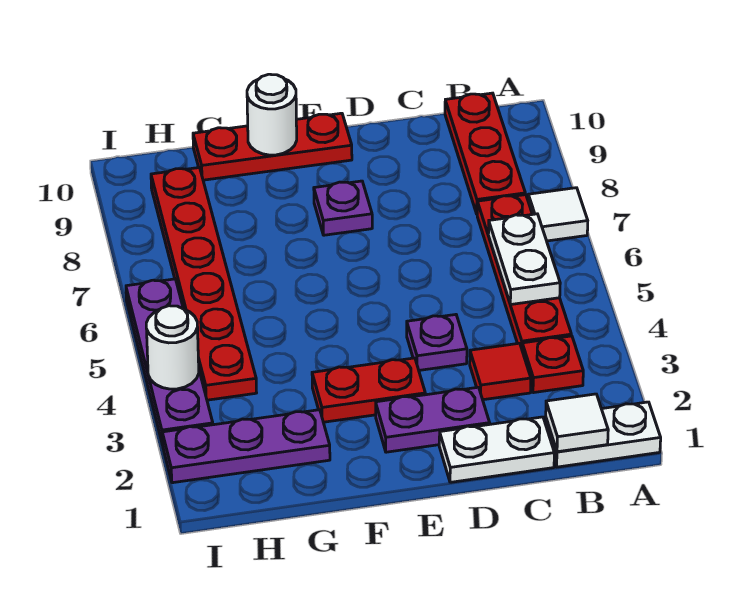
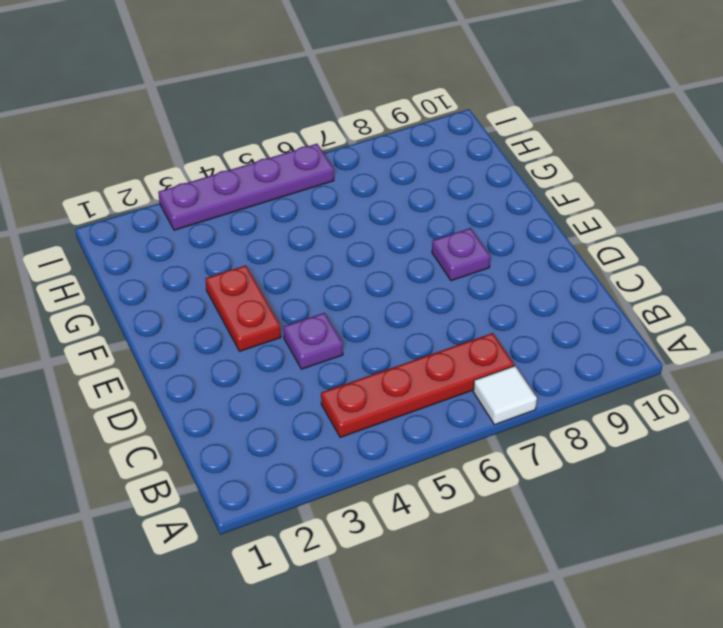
none -> white plate A1:B1 level 1
none -> red plate B3 level 1
none -> red plate B8:B10 level 1

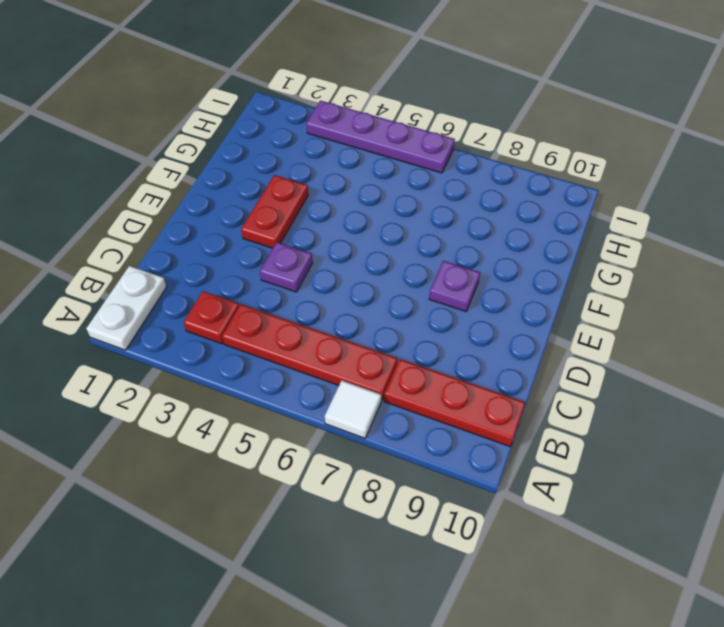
none -> white plate C1:D1 level 1
none -> red tile C3 level 1
none -> purple plate D2:E2 level 1

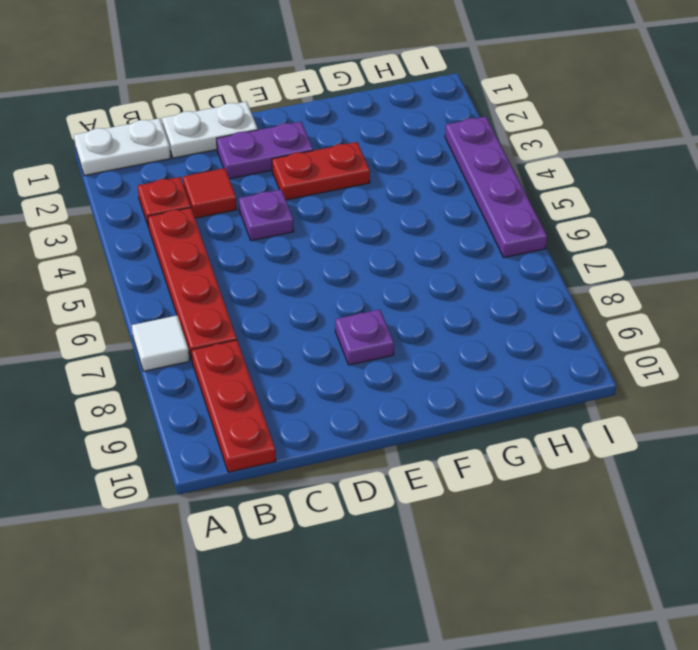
none -> red plate E10:G10 level 1
none -> purple plate G2:I2 level 1
none -> red plate H4:H9 level 1

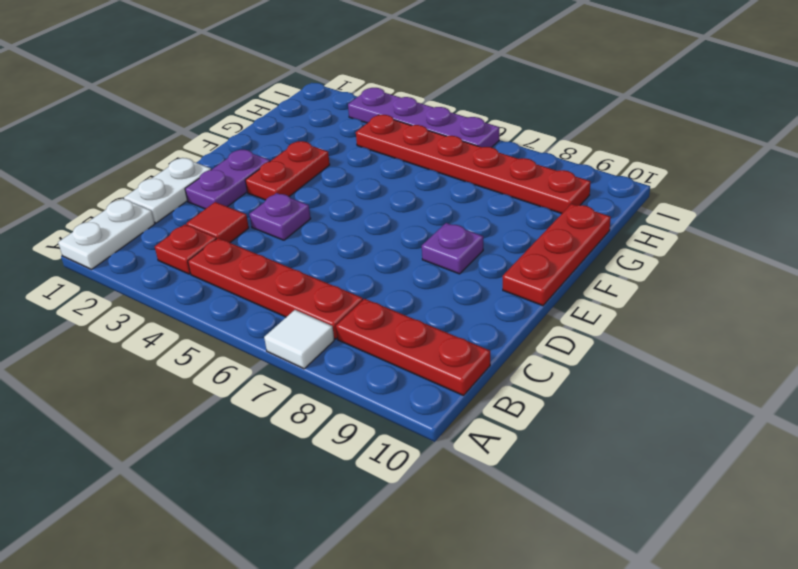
none -> purple plate G2:I2 level 1
none -> white tile B1 level 2
none -> white plate B5:B6 level 2

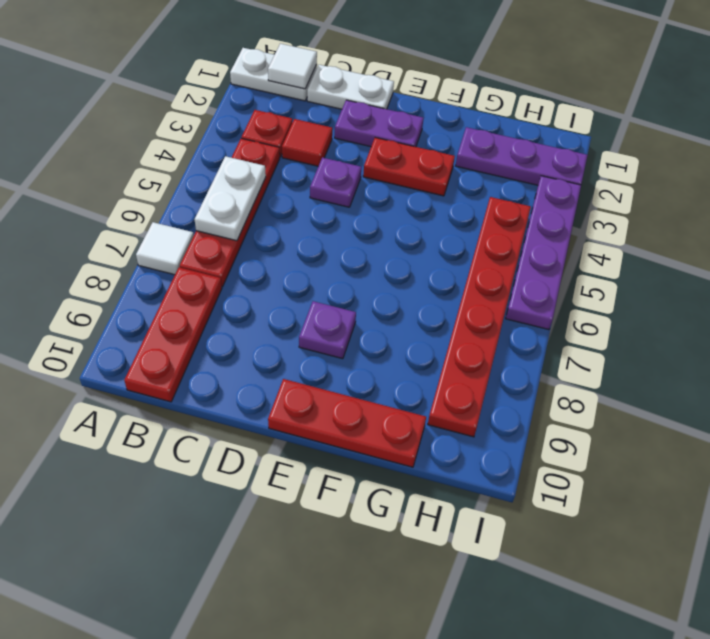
none -> white round brick F10 level 2
none -> white round brick I4 level 2

